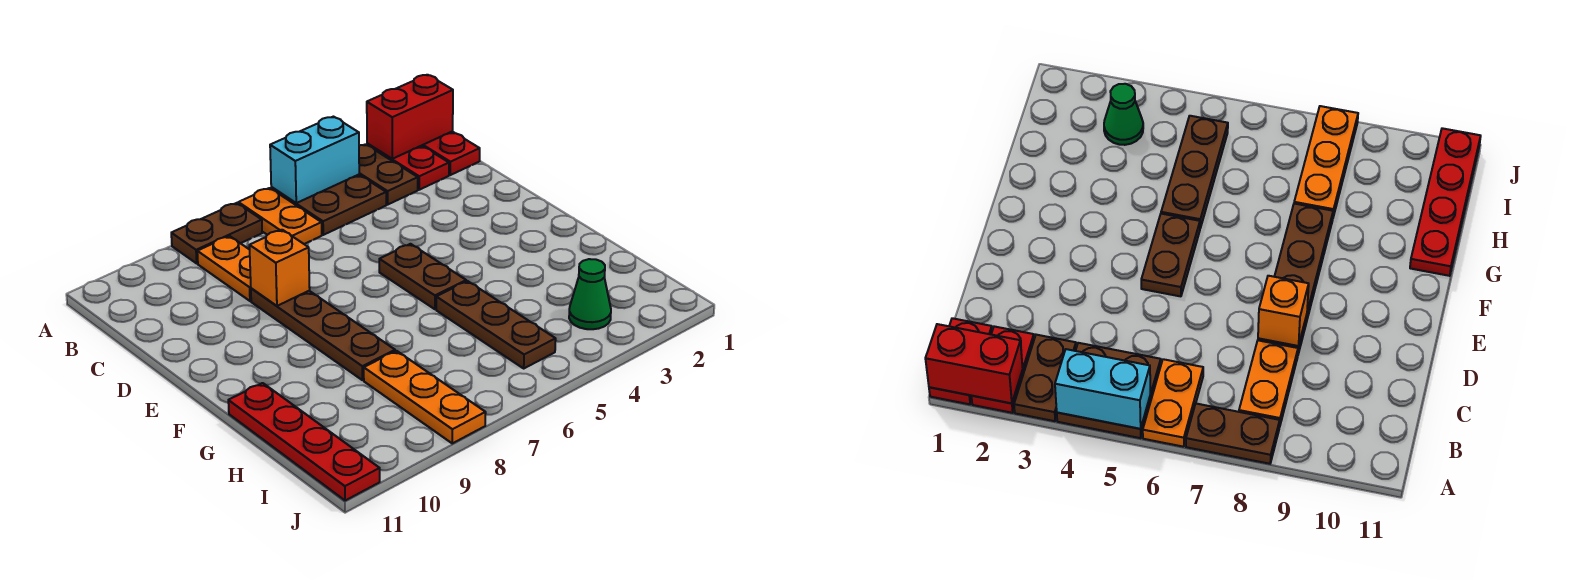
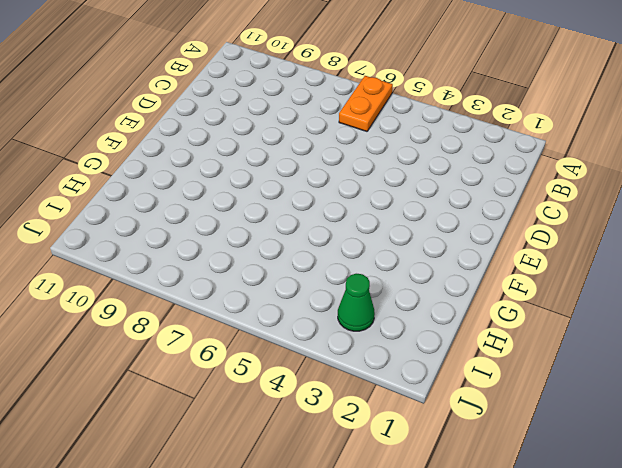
none -> red plate A1:B1 level 1
none -> red plate A2:B2 level 1
none -> brown plate A3:B3 level 1

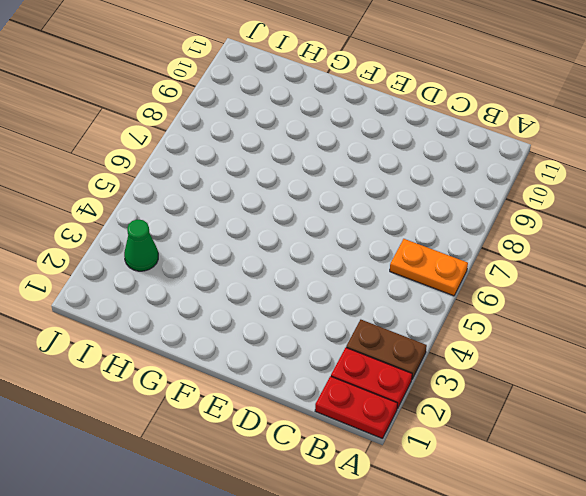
none -> brown plate A4:B5 level 1
none -> brown plate A7:A8 level 1
none -> orange plate B8:C8 level 1

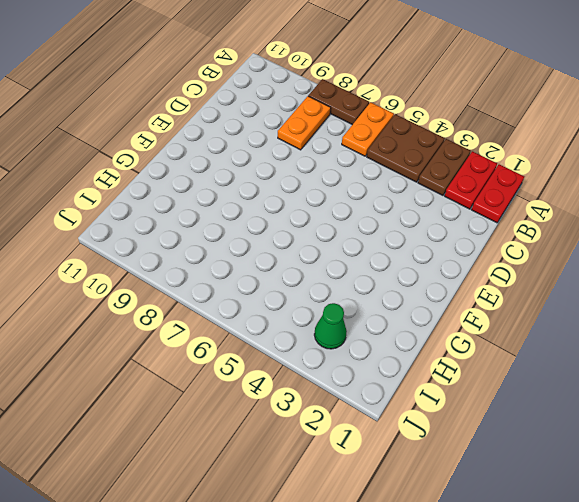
none -> brown plate D8:G8 level 1
none -> brown plate E5:F5 level 1
none -> brown plate G5:I5 level 1

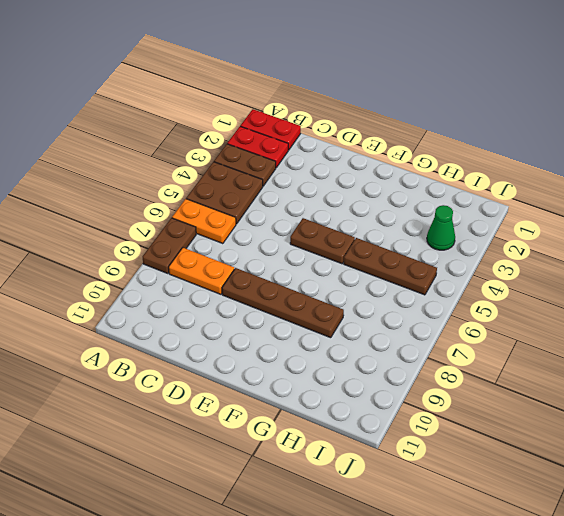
none -> red plate G11:J11 level 1
none -> orange plate H8:J8 level 1
none -> red brick A1:A2 level 2

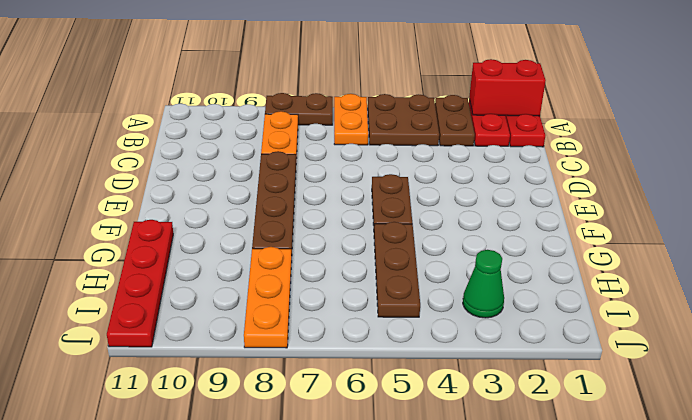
none -> cyan brick A4:A5 level 2
none -> orange brick D8 level 2

